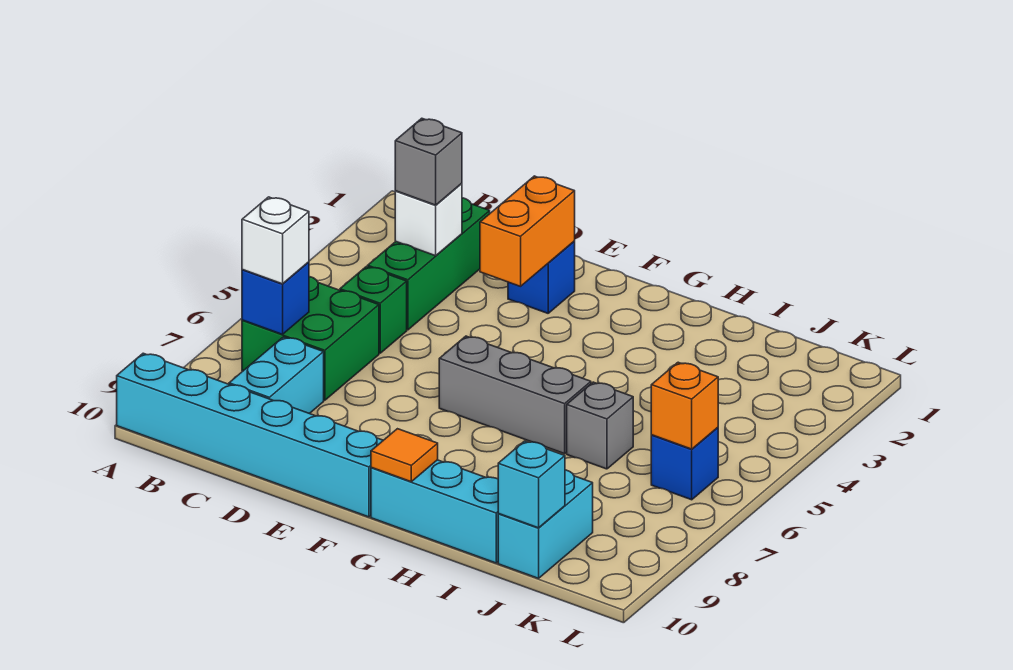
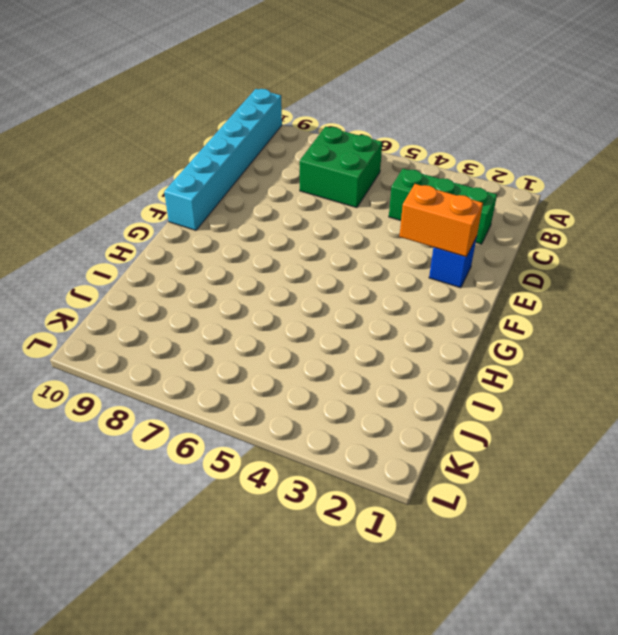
none -> green brick C5 level 1
none -> cyan brick C8:C9 level 1
none -> grey brick F6:H6 level 1

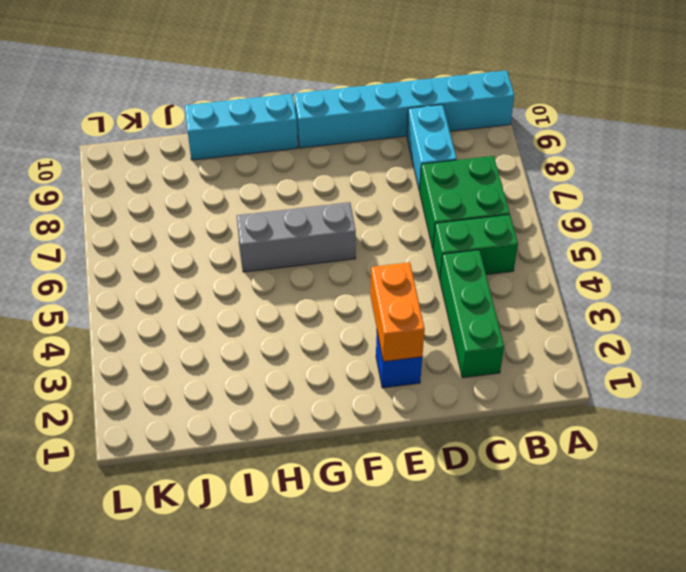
green brick B5:C5 level 1 -> green brick C5 level 1
none -> grey brick I6 level 1
none -> cyan brick J9:J10 level 1
none -> blue brick K6 level 1

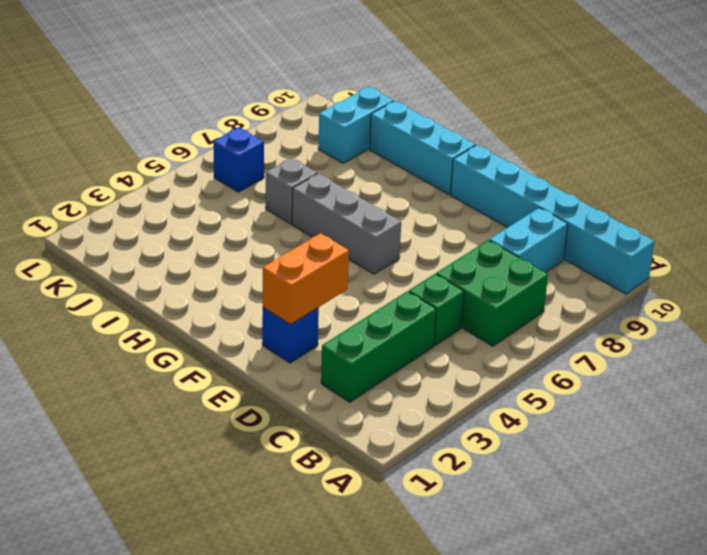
none -> blue brick B7 level 2
none -> white brick C3 level 2
none -> orange tile G10 level 2

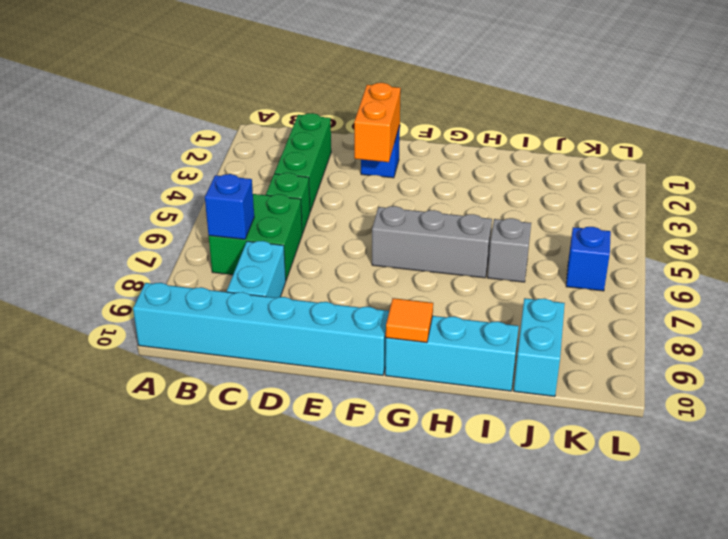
none -> white brick C3 level 2
none -> cyan brick J10 level 2
none -> orange brick K6 level 2

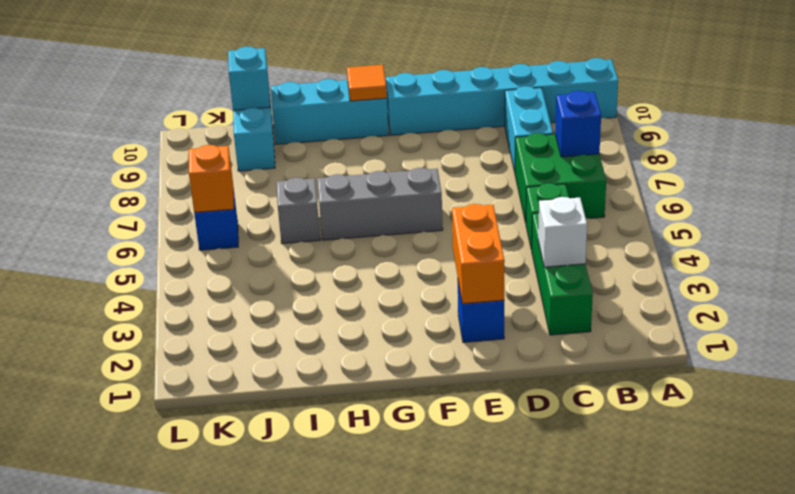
none -> white brick B7 level 3
none -> grey brick C3 level 3

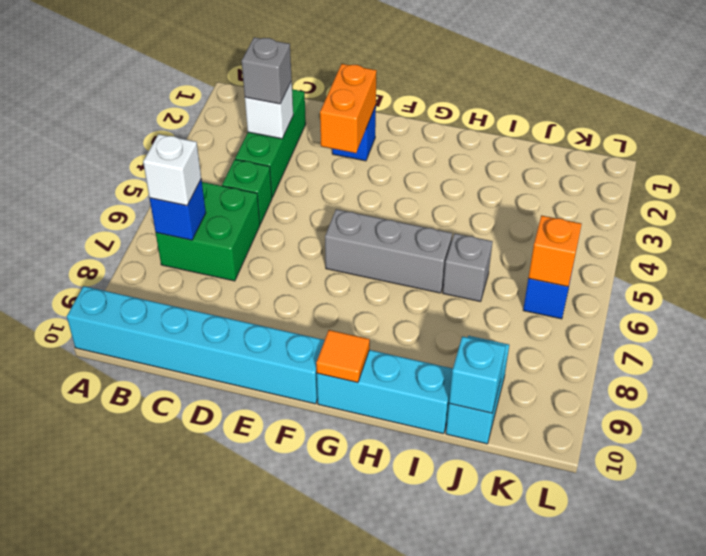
none -> cyan brick C8:C9 level 1

